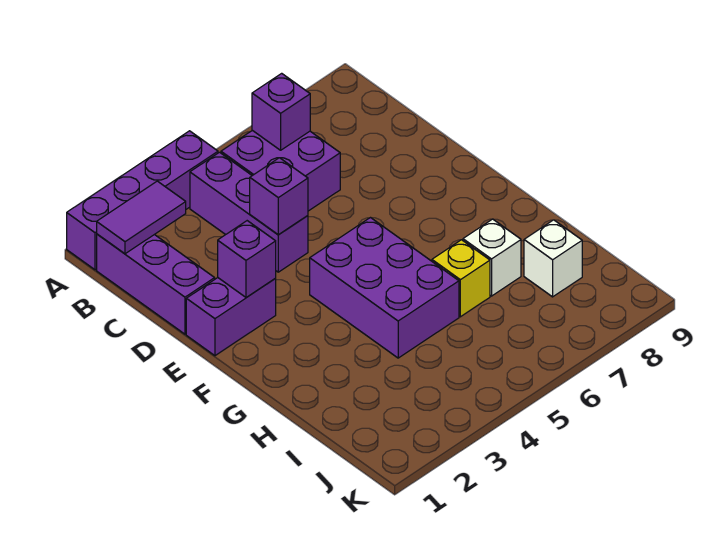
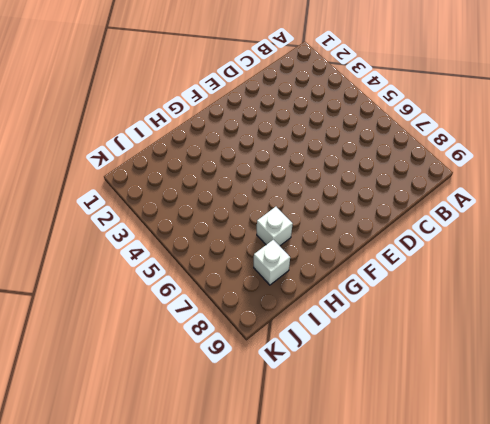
none -> purple brick A1:A4 level 1
none -> purple brick B1:D1 level 1
none -> purple brick B4:D4 level 1

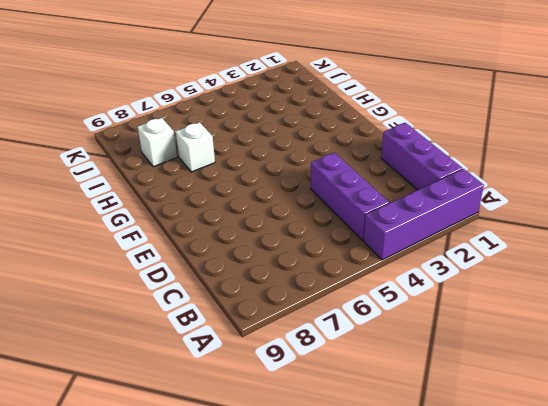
none -> purple brick B5:C6 level 1
none -> purple brick E1:E2 level 1
none -> purple brick F4:H5 level 1

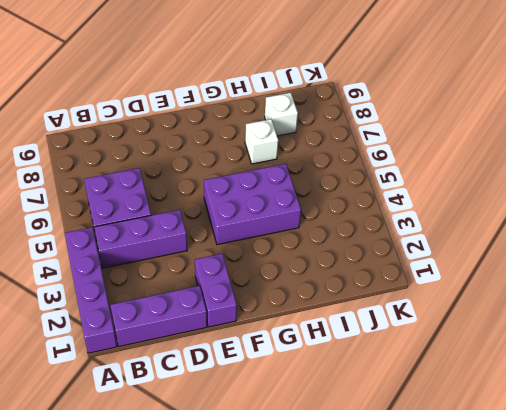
none -> yellow brick H6 level 1
none -> purple tile B1:B2 level 2
none -> purple brick B6 level 2

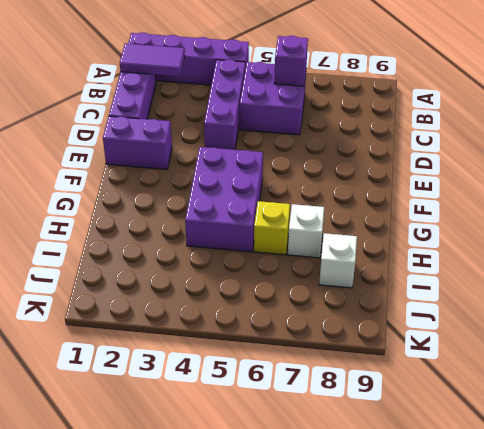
none -> purple brick D4 level 2
none -> purple brick E2 level 2

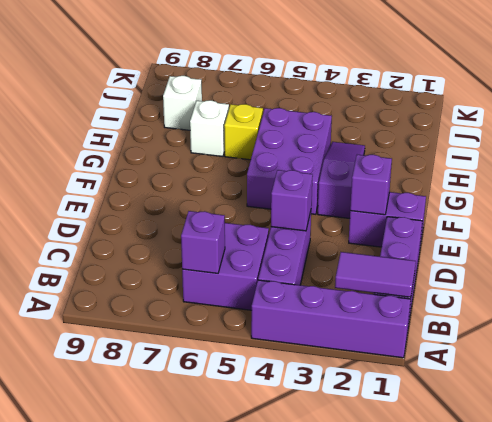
purple slope F3:H3 level 1 top F -> none

